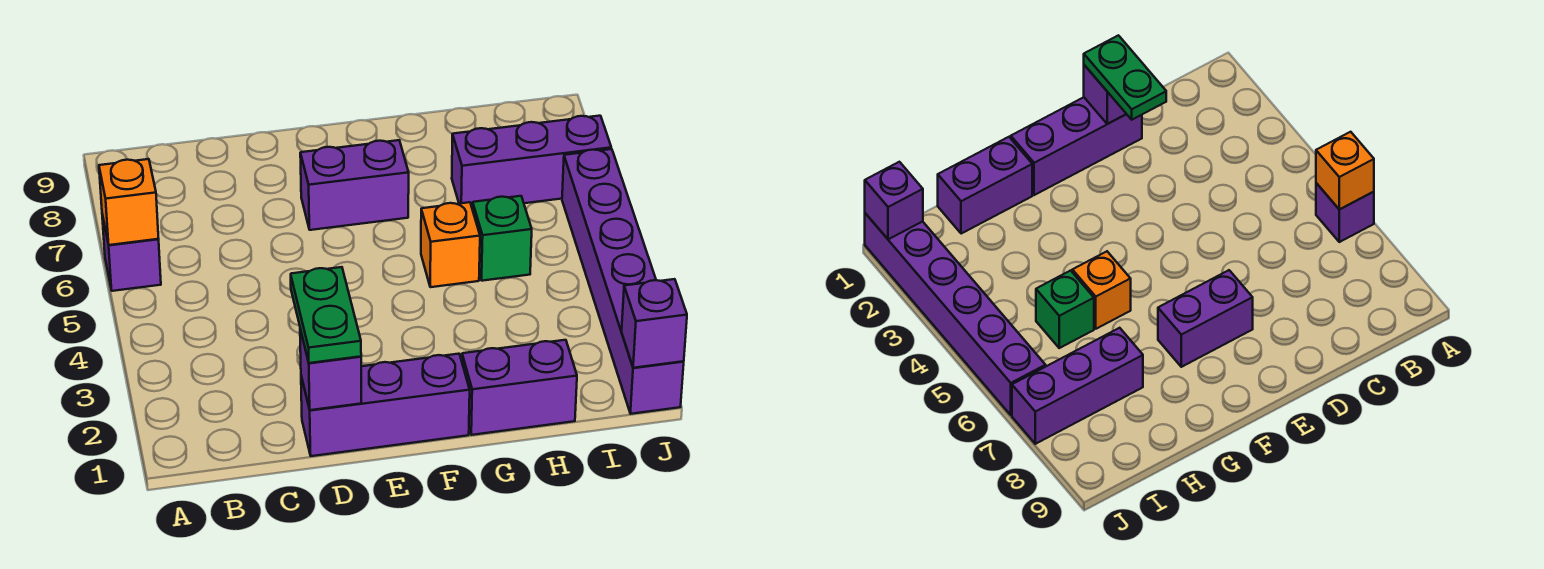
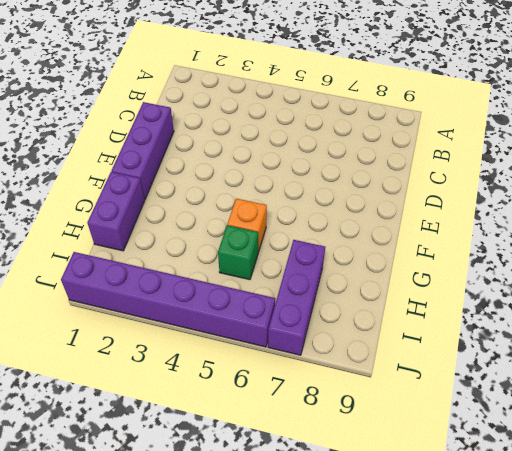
none -> purple brick A6 level 1
none -> purple brick E7:F7 level 1
none -> orange brick A6 level 2

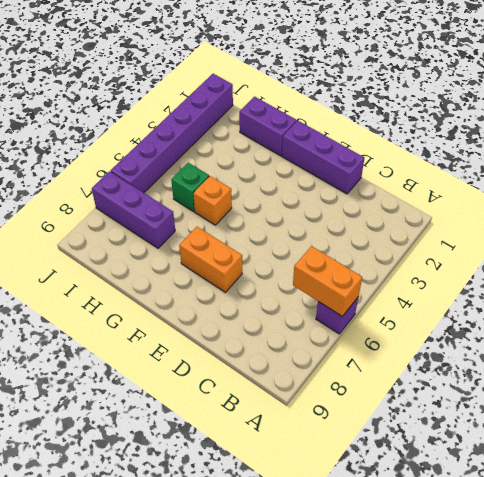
orange brick A6:B6 level 2 -> orange brick A6 level 2
orange brick E7:F7 level 1 -> purple brick E7:F7 level 1
none -> purple brick D1 level 2
none -> purple brick J1 level 2
none -> green plate D1:D2 level 3

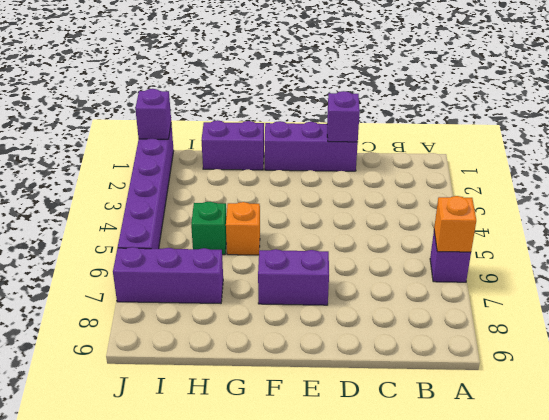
none -> green plate D1:D2 level 3

